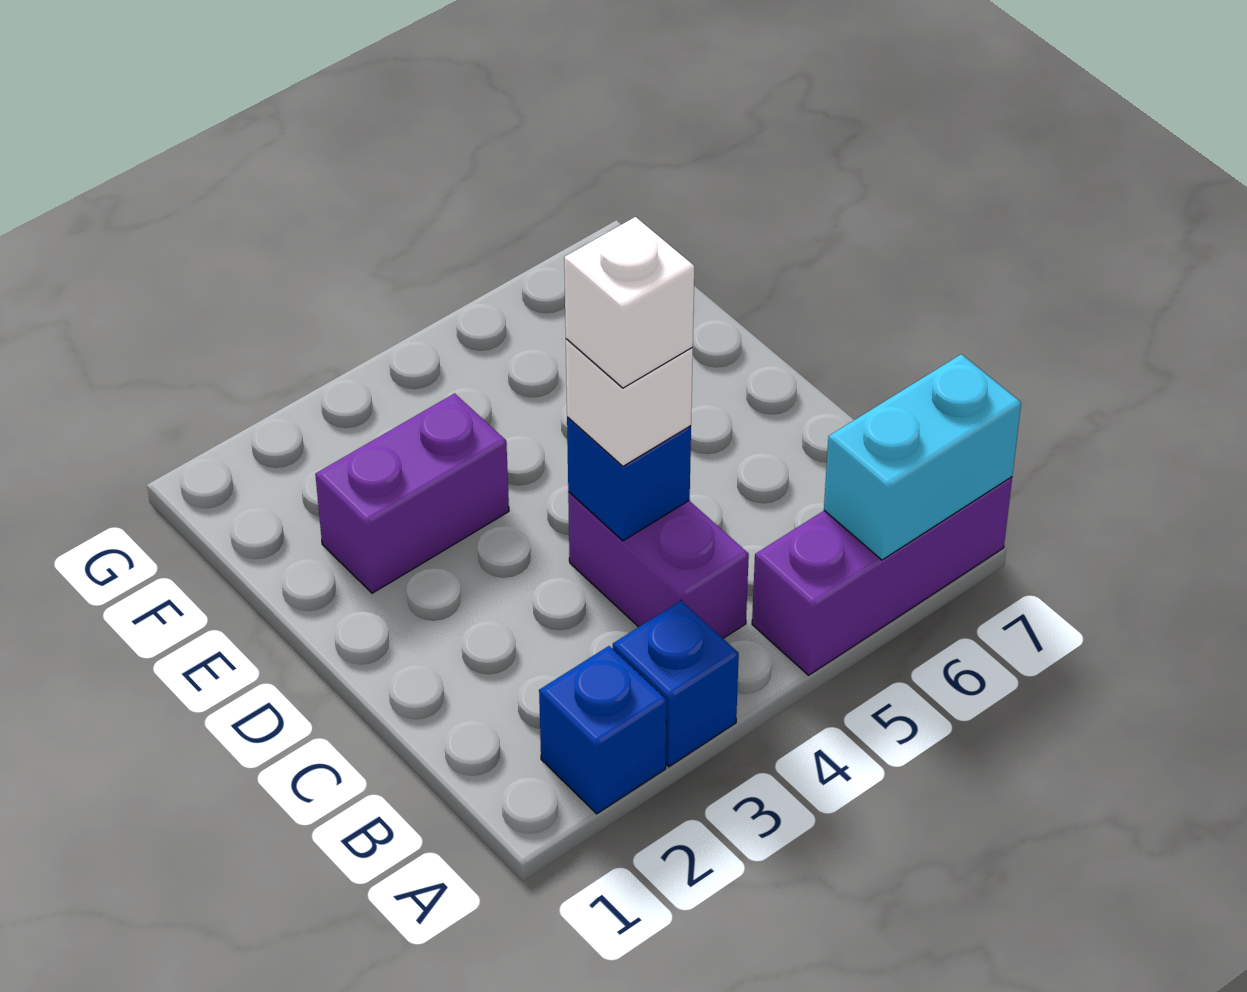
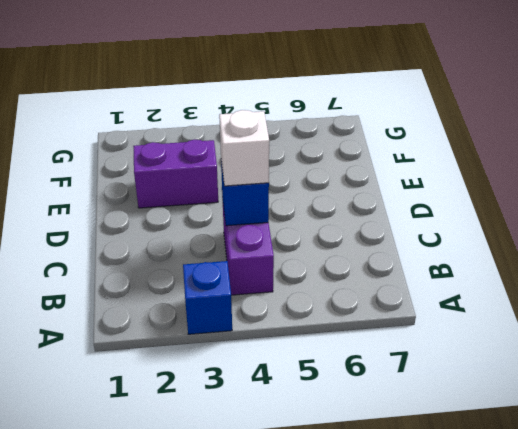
none -> blue brick A2 level 1
none -> purple brick A5:A7 level 1

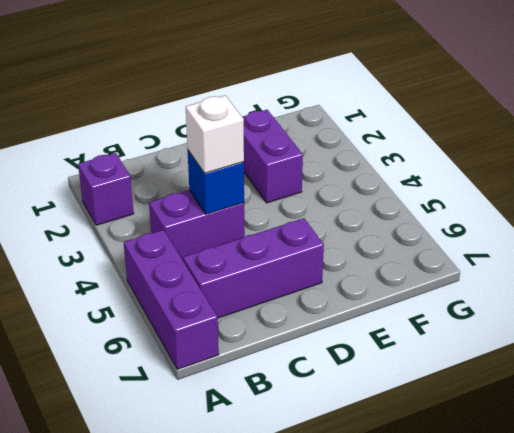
purple brick A2 level 1 -> blue brick A2 level 1
purple brick B6:D6 level 1 -> none
none -> blue brick A3 level 1
none -> cyan brick A6:A7 level 2

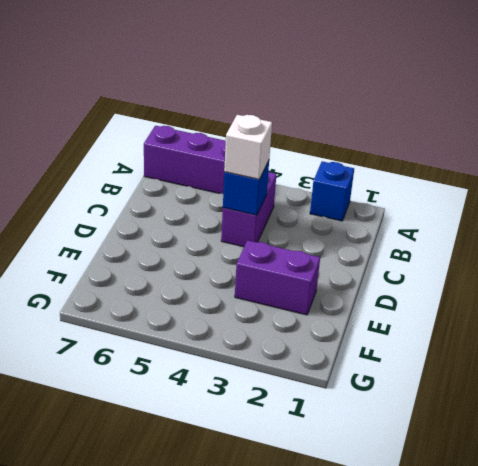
none -> blue brick A3 level 1
none -> cyan brick A6:A7 level 2

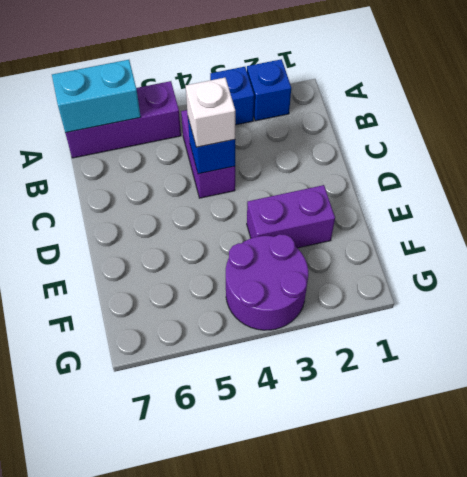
purple round brick F3:G4 level 1 -> none
none -> white brick C4 level 4

